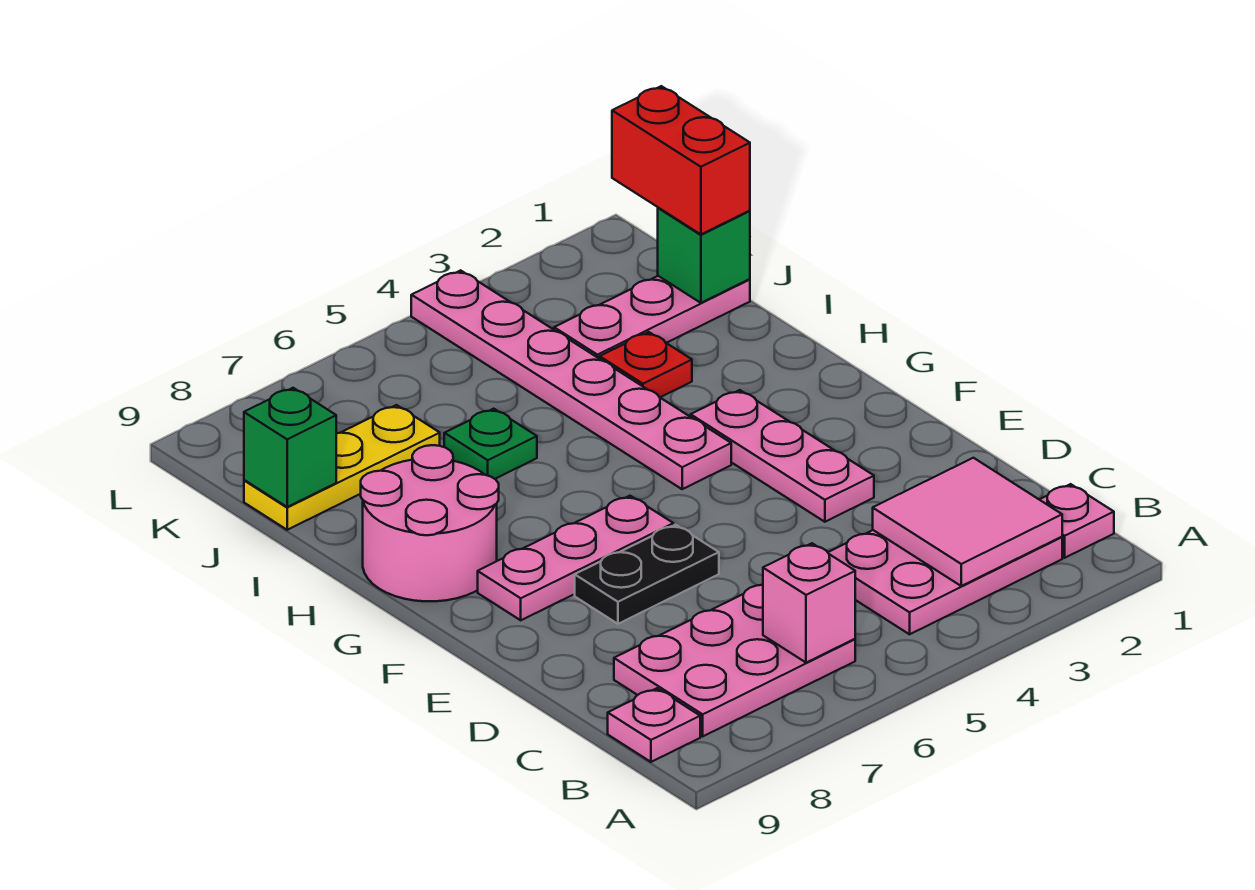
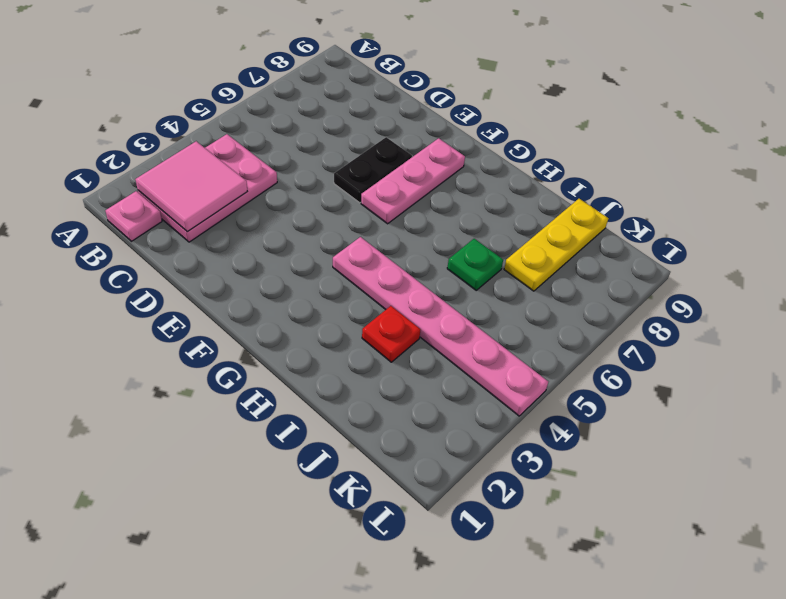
none -> pink plate B6:C8 level 1
none -> pink plate B9 level 1
none -> pink plate E3:G3 level 1

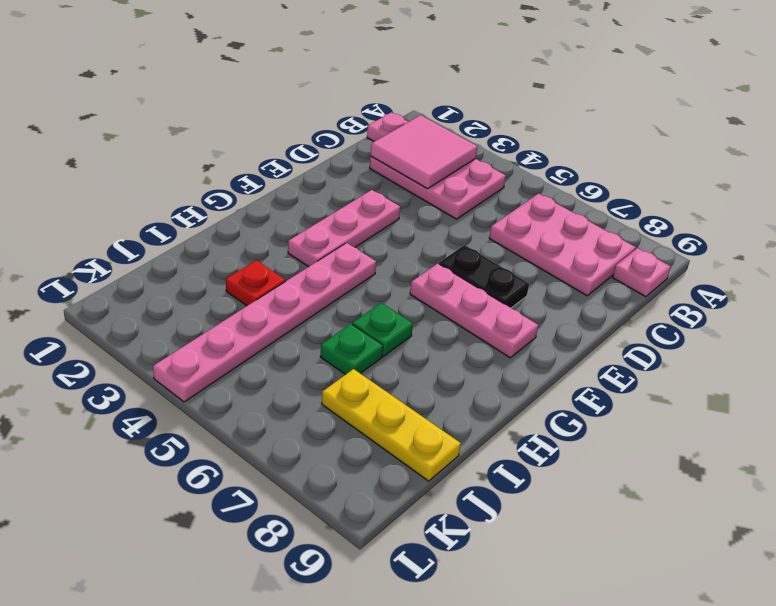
green plate H6 level 1 -> none
none -> pink round brick G8:H9 level 1
none -> pink plate J1:J3 level 1
none -> pink brick B6 level 2

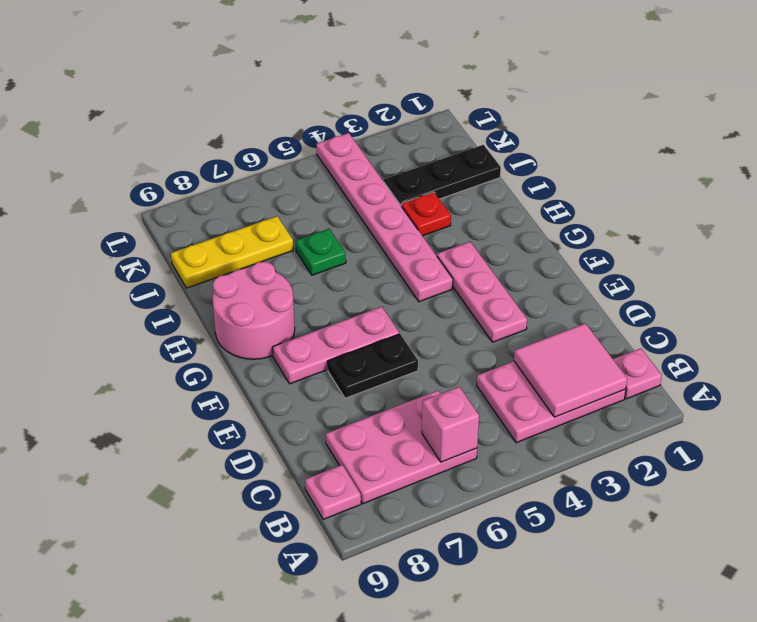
black plate J1:J3 level 1 -> pink plate J1:J3 level 1
none -> green brick J1 level 2
none -> green brick J9 level 2
none -> red brick J1:K1 level 3

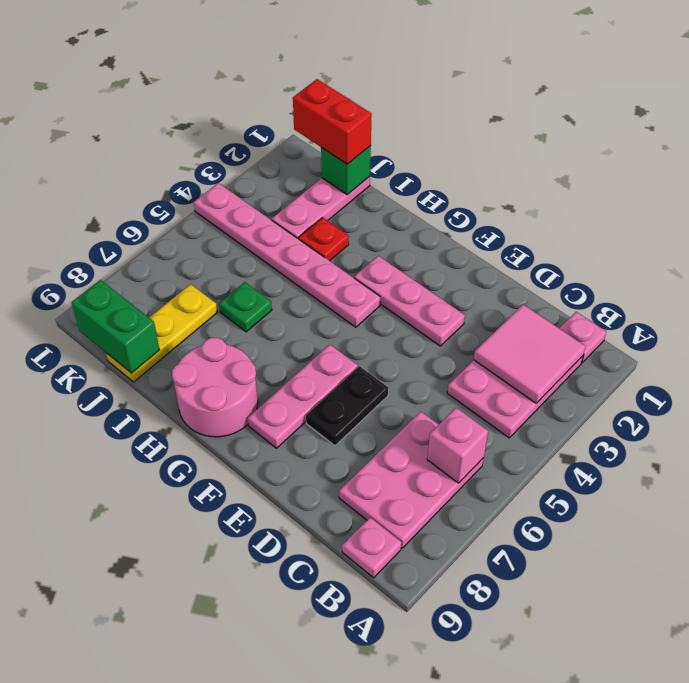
green brick J9:K9 level 2 -> green brick J9 level 2

